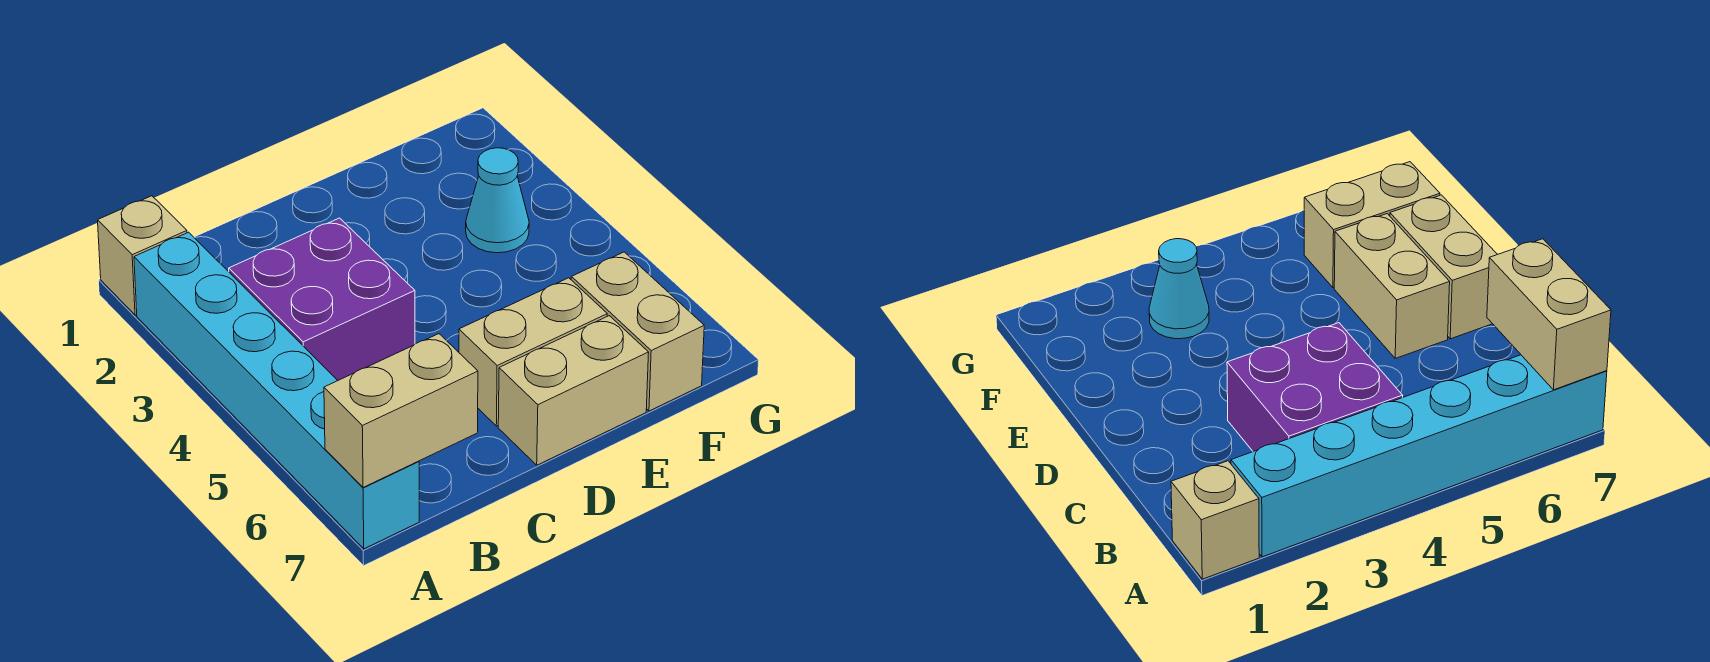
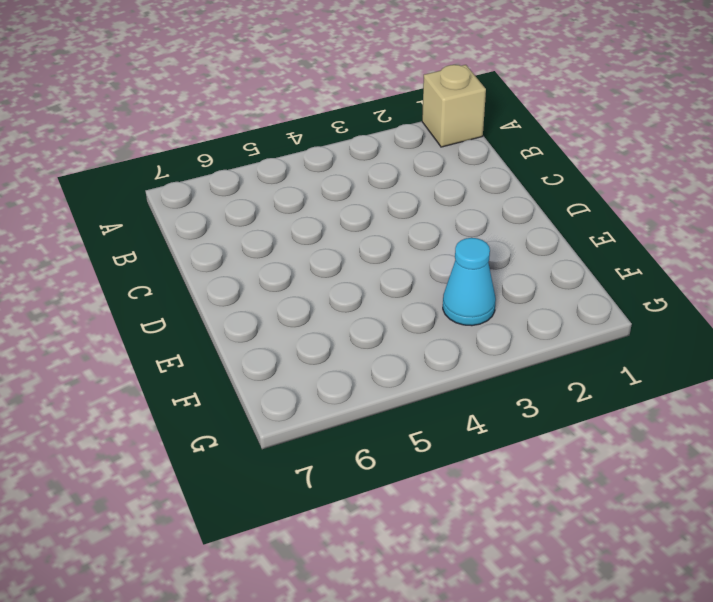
none -> cyan brick A2:A7 level 1
none -> purple brick B3:C4 level 1

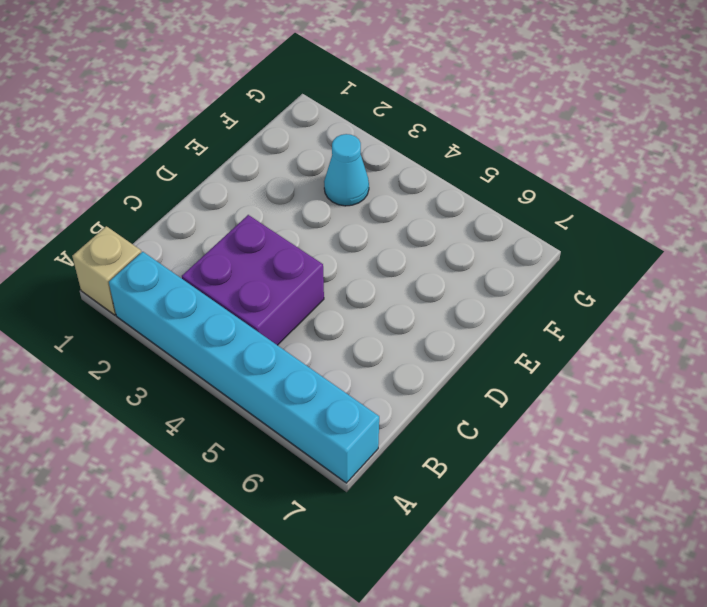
none -> tan brick D6:E6 level 1
none -> tan brick D7:E7 level 1

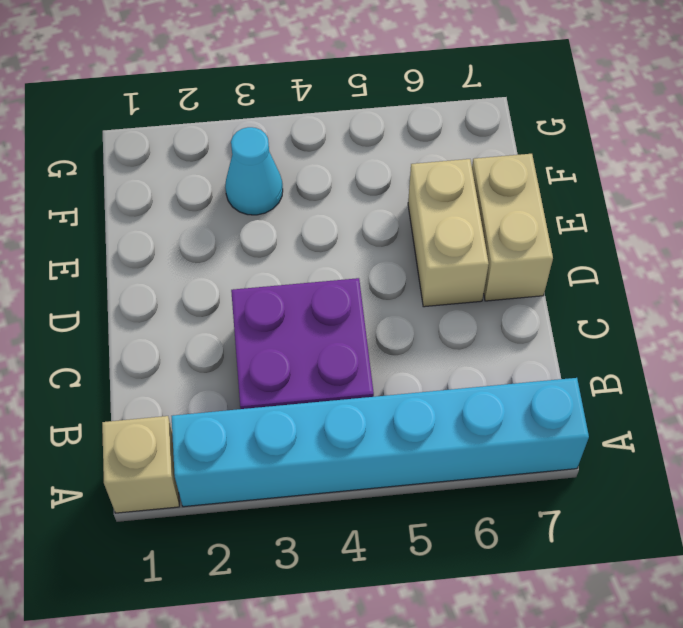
none -> tan brick F6:F7 level 1
none -> tan brick A7:B7 level 2

